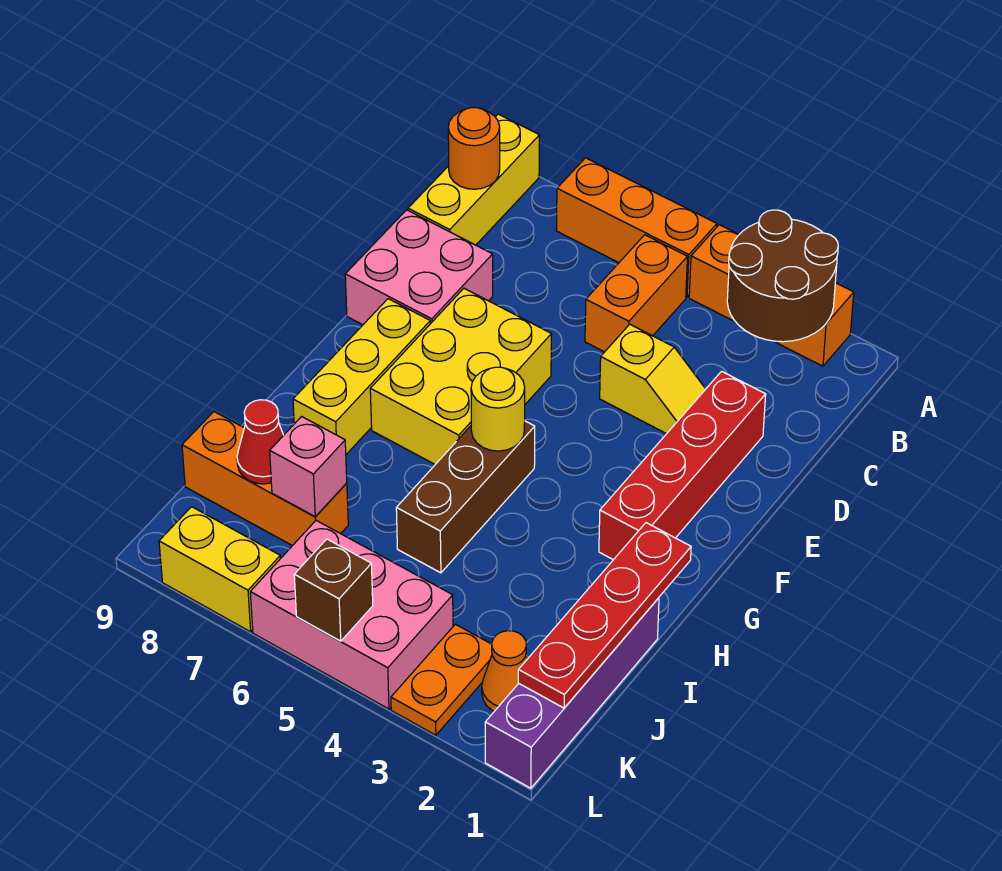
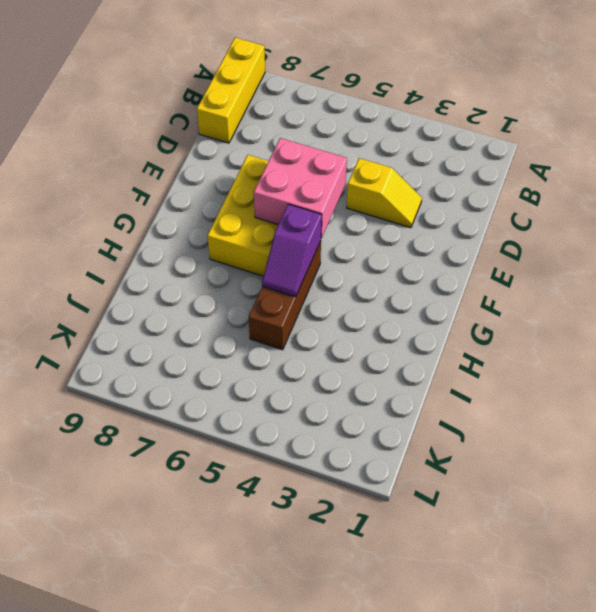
pink brick E5:F6 level 2 -> pink brick D8:E9 level 1
purple slope G5:H5 level 2 top G -> yellow round brick G5 level 2
none -> orange brick A2:A4 level 1
none -> orange brick A5:A7 level 1
none -> orange brick B5:C5 level 1

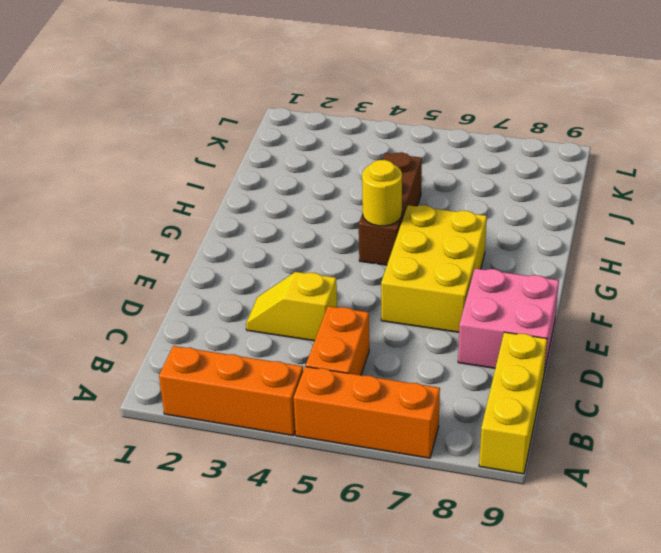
none -> red brick D2:G2 level 1
none -> yellow brick F8:H8 level 1
none -> purple brick I1:L1 level 1

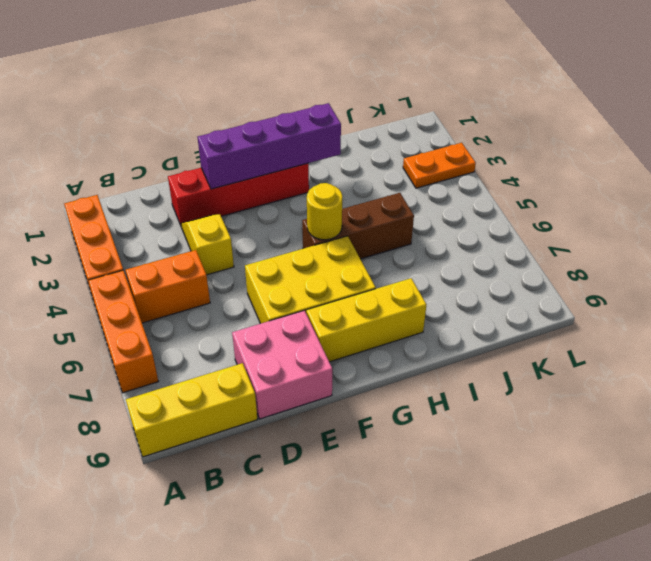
purple brick E2:H2 level 2 -> purple brick I1:L1 level 1
none -> orange brick J7:J9 level 1
none -> orange cone K2 level 1
none -> pink brick K4:L6 level 1

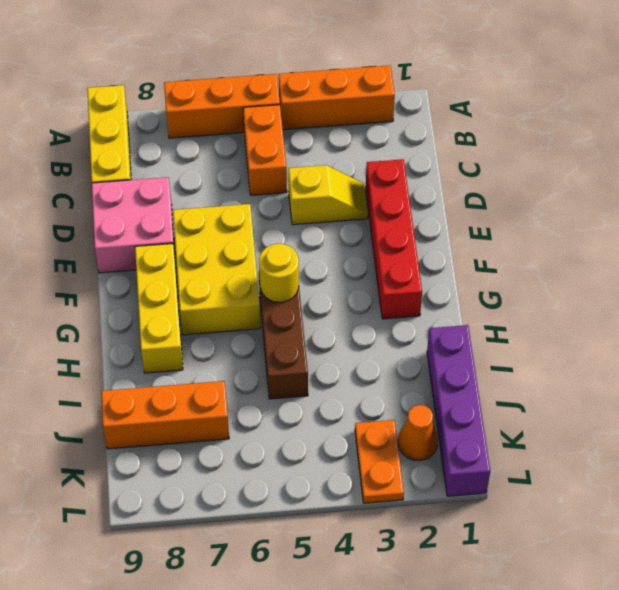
none -> pink brick K4:L6 level 1
none -> yellow brick L7:L8 level 1
none -> brown round brick A2:B3 level 2

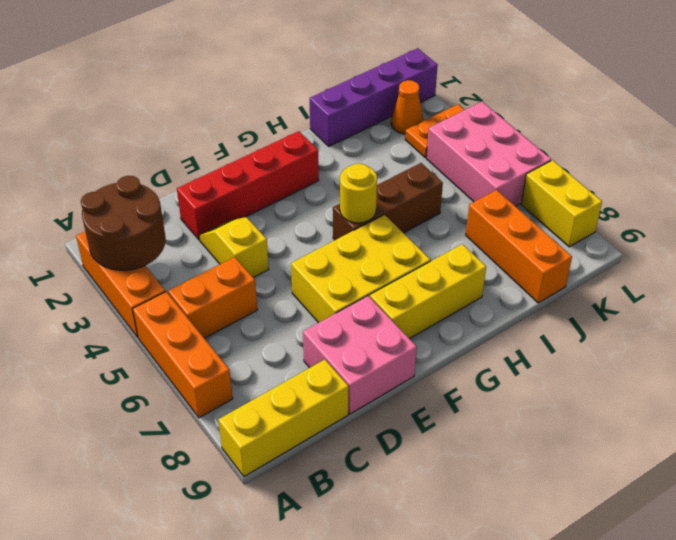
none -> orange round brick B9 level 2
none -> red plate H1:K1 level 2
none -> pink brick J7 level 2

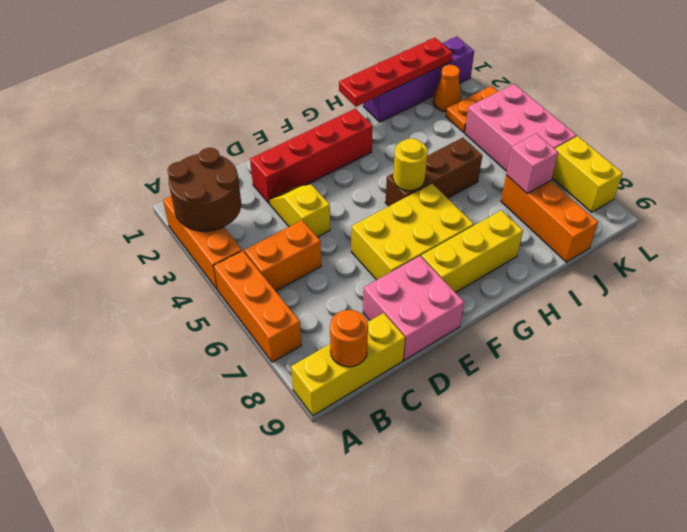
none -> red cone J8 level 2
none -> brown brick L5 level 2

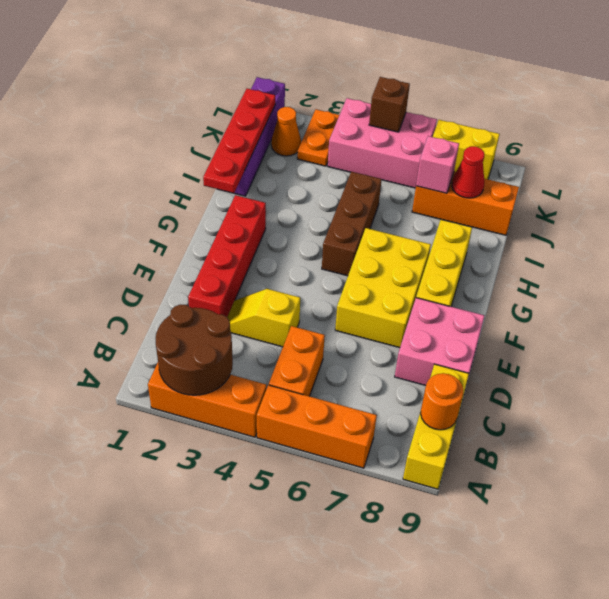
none -> yellow round brick G5 level 2

